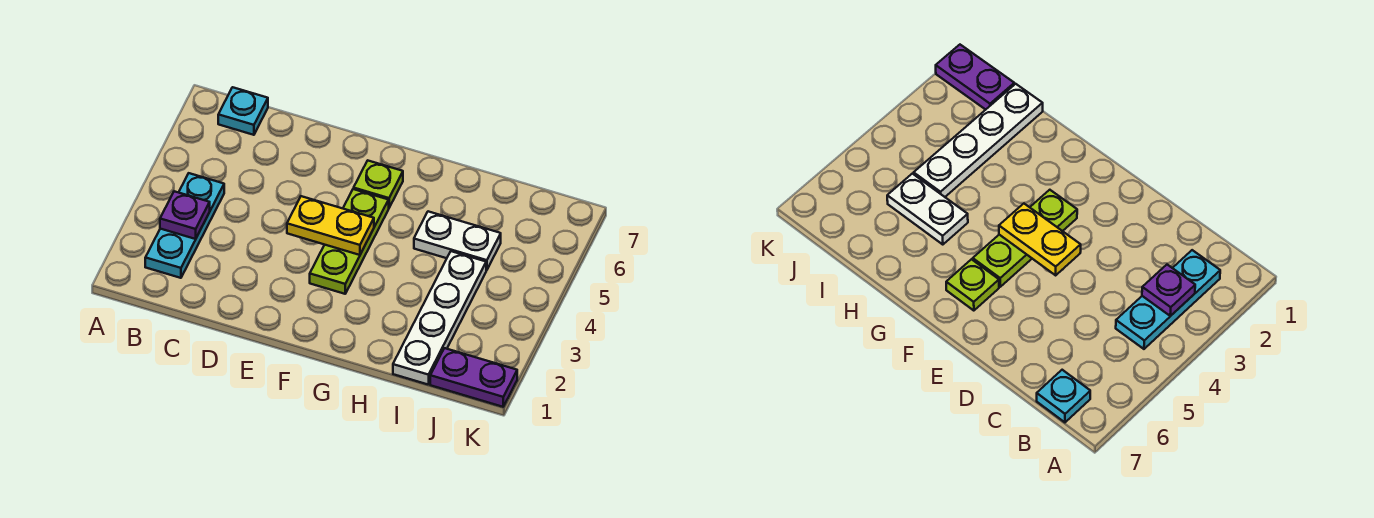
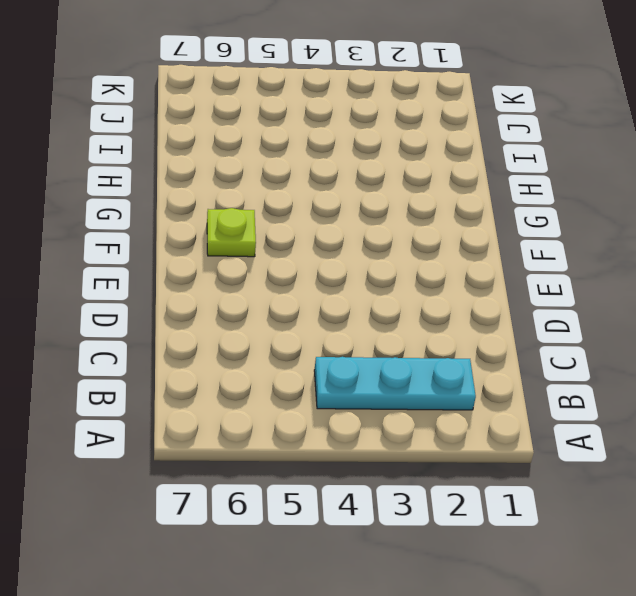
none -> cyan plate B7 level 1
none -> lime plate F3:F5 level 1

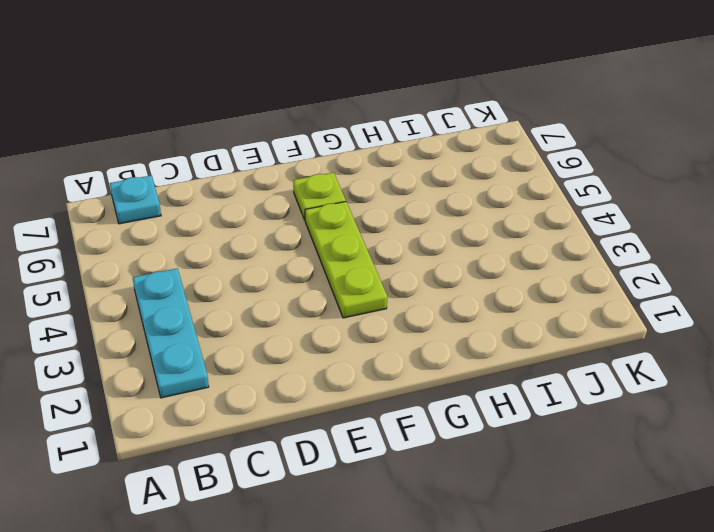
none -> white plate H5:I5 level 1
none -> white plate I1:I4 level 1

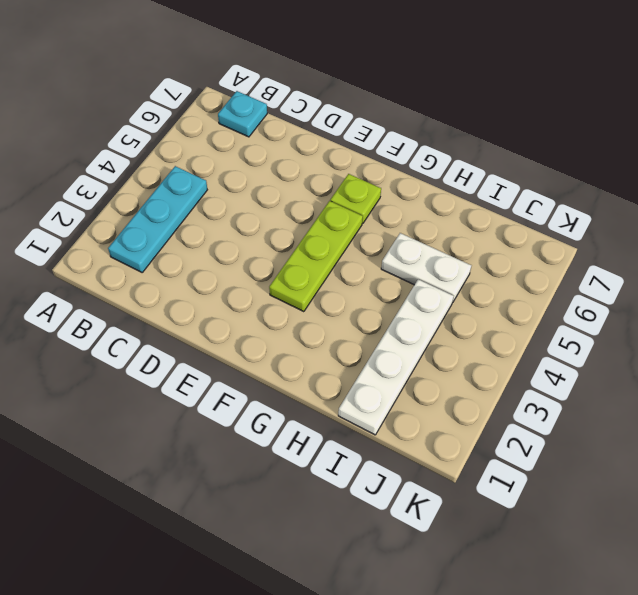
none -> purple plate J1:K1 level 1
none -> purple plate B3 level 2

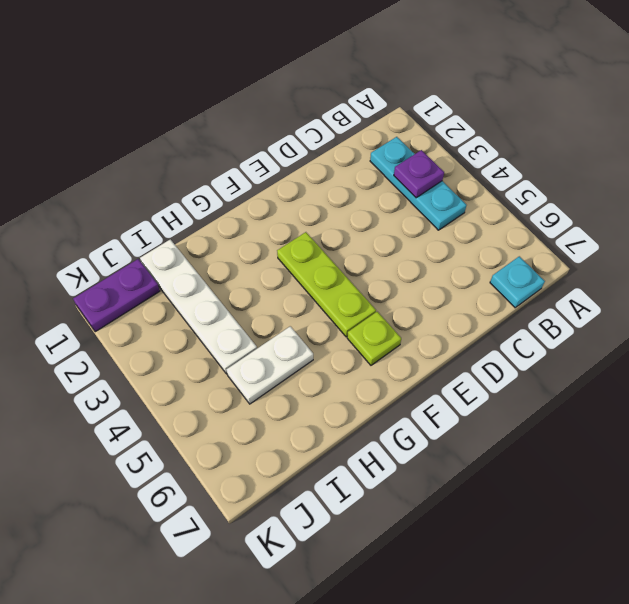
none -> yellow plate E4:F4 level 2

